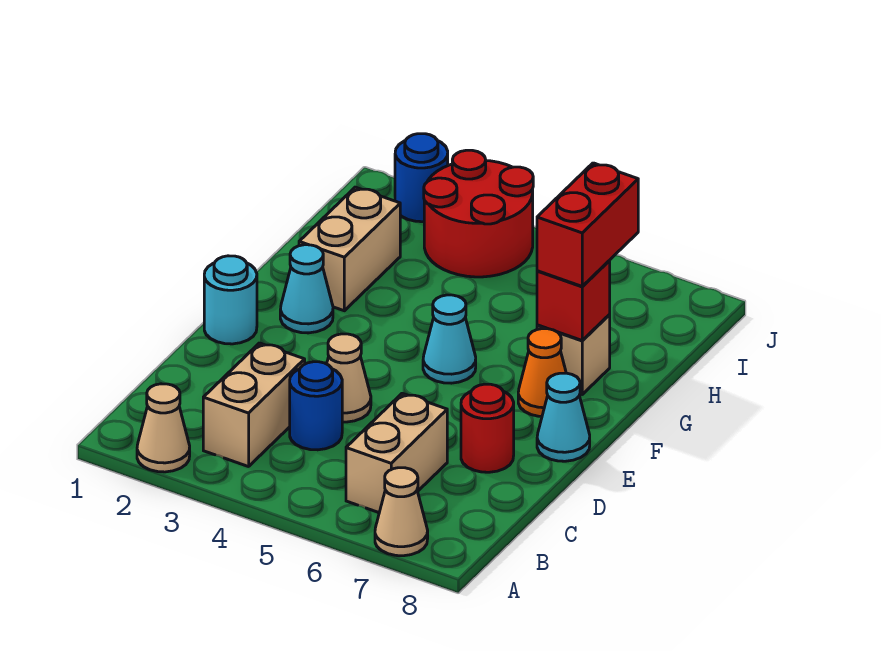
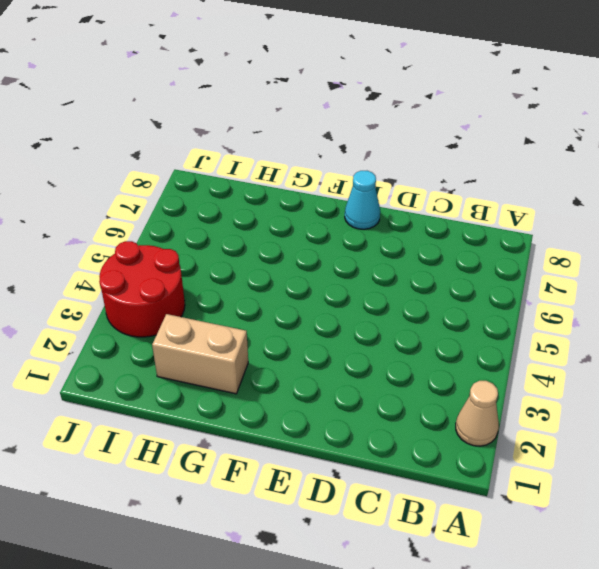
none -> tan cone A7 level 1
none -> tan brick B3:C3 level 1
none -> tan brick B6:C6 level 1

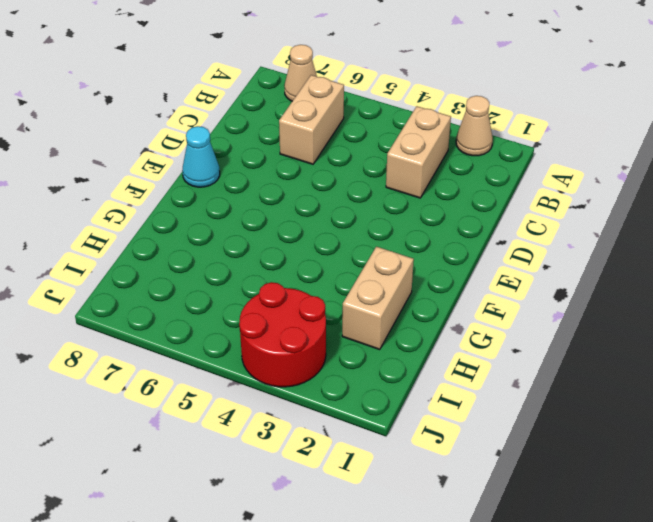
none -> blue round brick C4 level 1
none -> tan cone D4 level 1
none -> red round brick D7 level 1

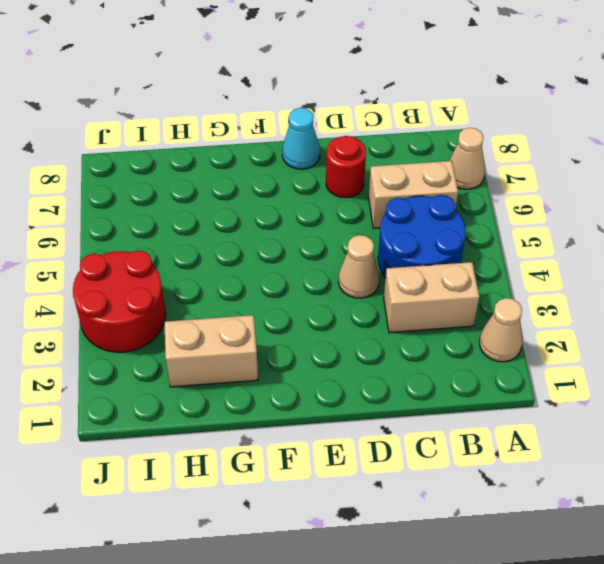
blue round brick B4:C5 level 1 -> blue round brick C4 level 1
none -> cyan round brick E1 level 1
none -> cyan cone F2 level 1
none -> cyan cone F5 level 1

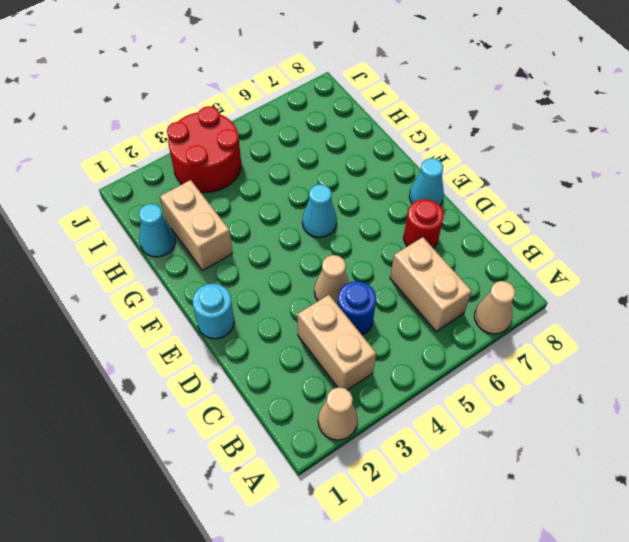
cyan cone H1 level 1 -> cyan cone F2 level 1
none -> orange cone F7 level 1
none -> tan brick G7 level 1
none -> blue round brick J2 level 1

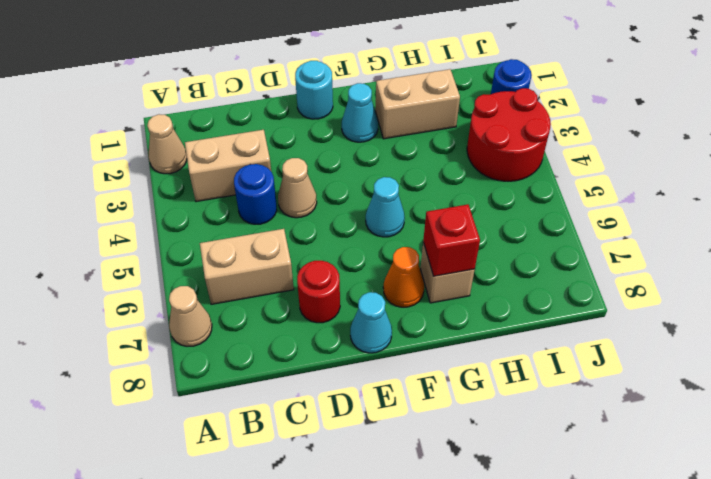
none -> red brick G7:H7 level 3

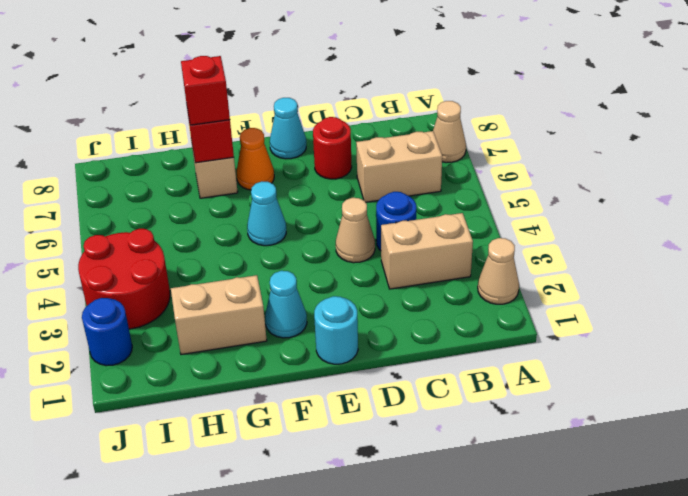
red brick G7 level 3 -> red brick G7:H7 level 3

